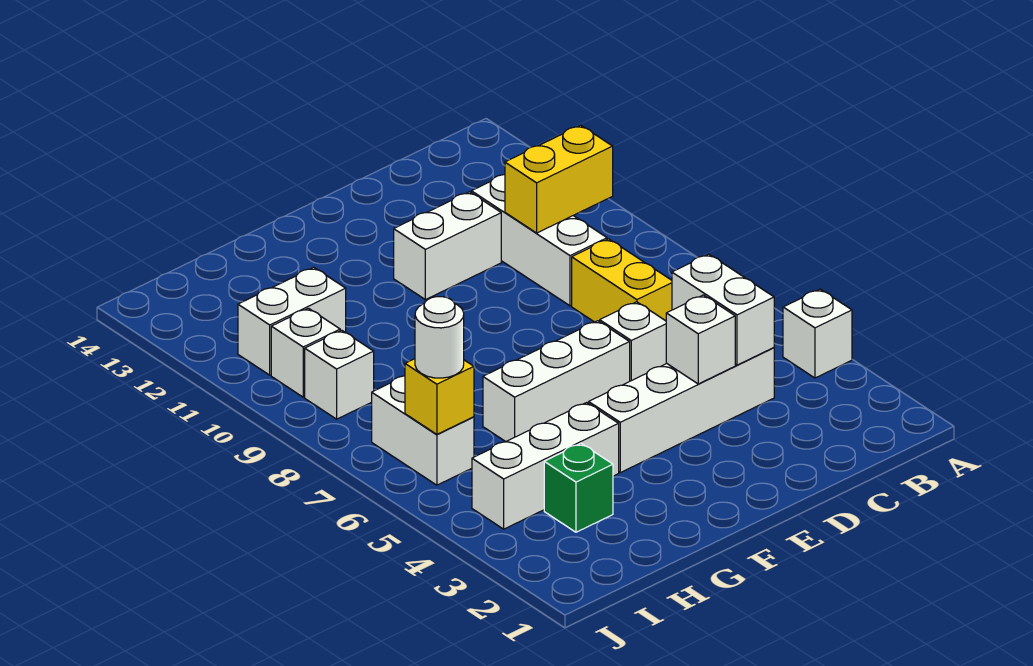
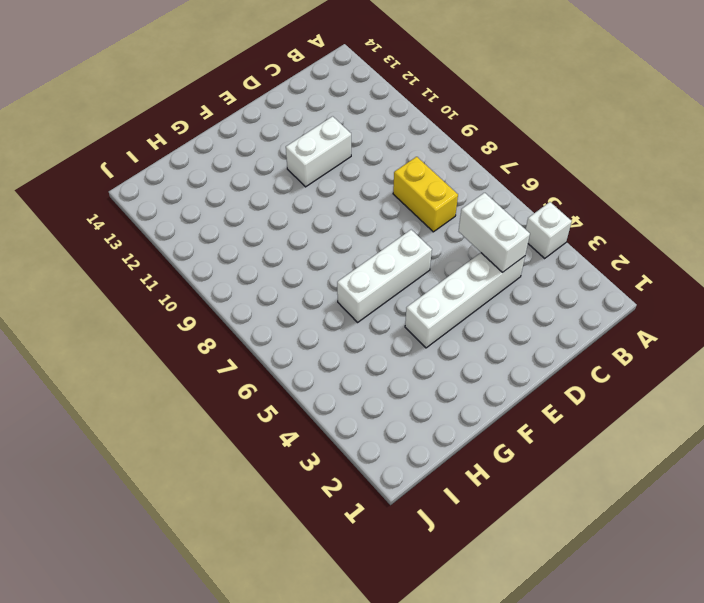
none -> white brick C9:C11 level 1
none -> white brick D6 level 1
none -> white brick G4:I4 level 1

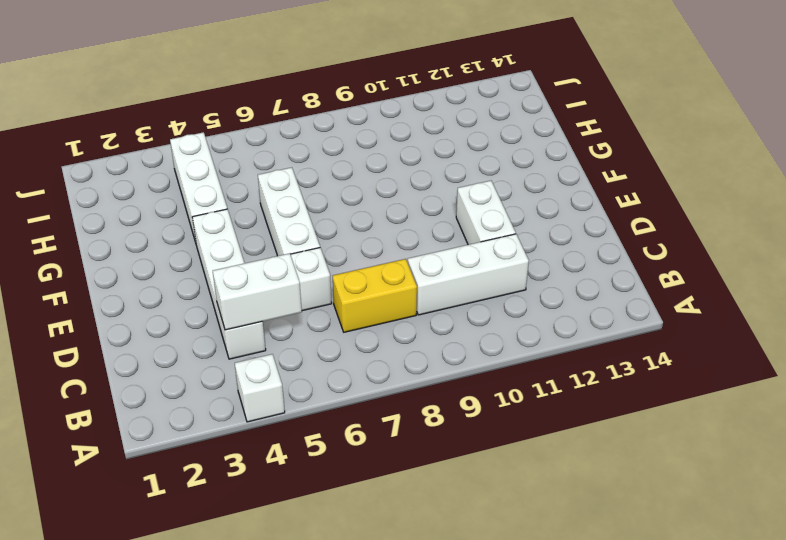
none -> green brick H3 level 1
none -> white brick H11:I11 level 1
none -> white brick I6:I7 level 1

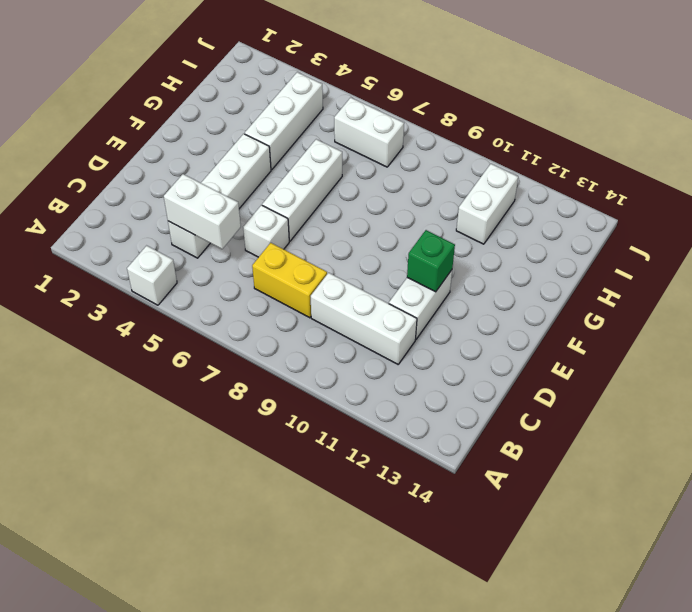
green brick E11 level 2 -> green brick H3 level 1
none -> white brick I9 level 1
none -> white brick I10 level 1
none -> yellow brick B10:C10 level 2

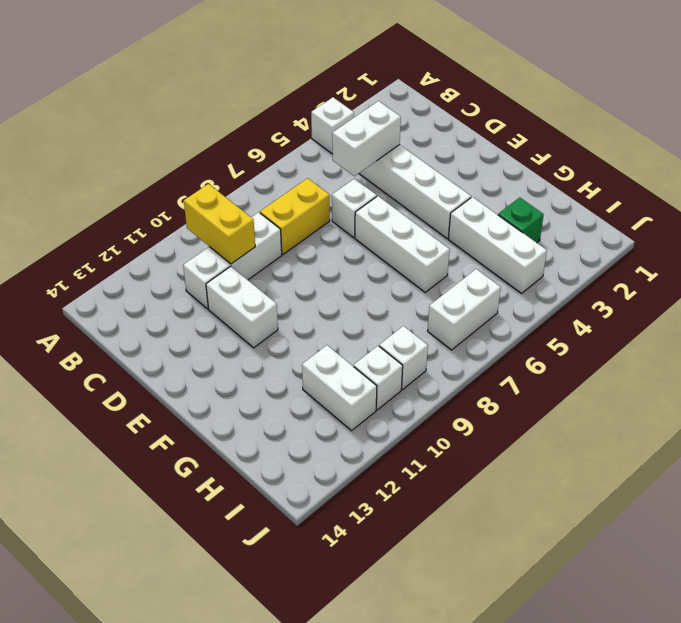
none -> white brick D4 level 2
none -> yellow brick I6 level 2
none -> white round brick I6 level 3

